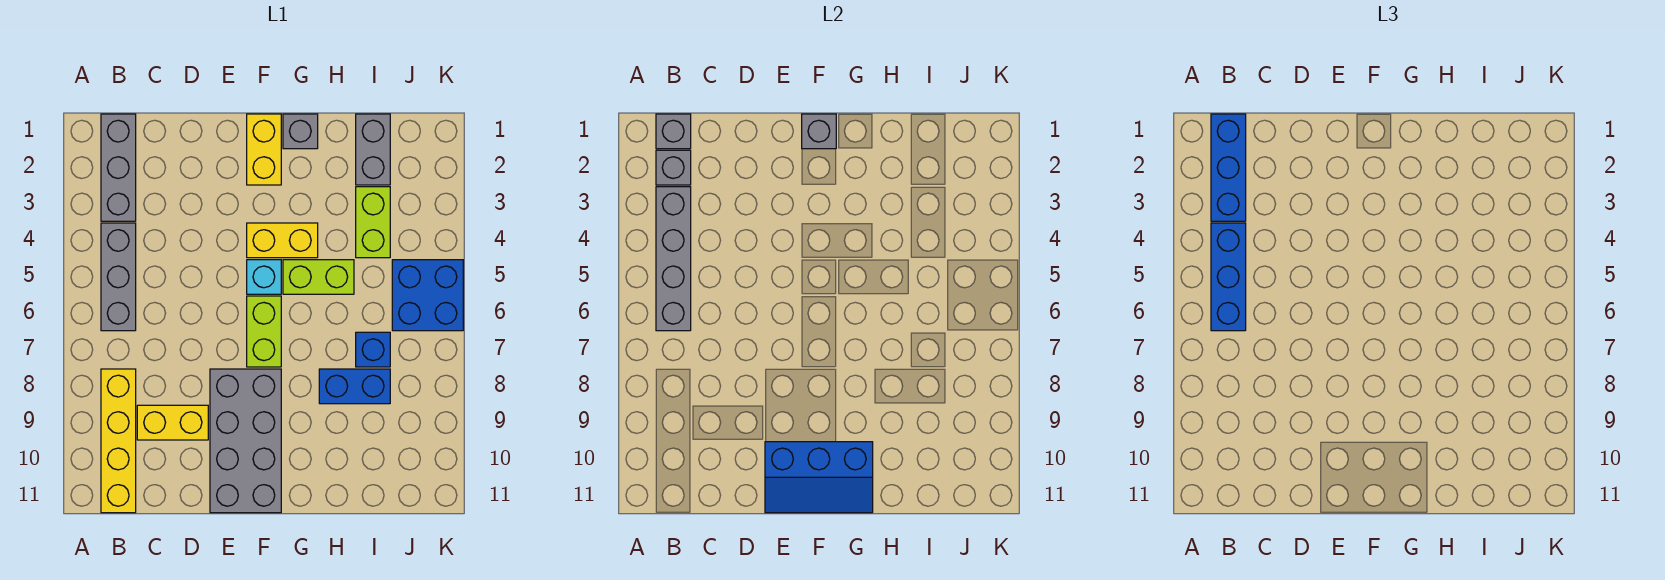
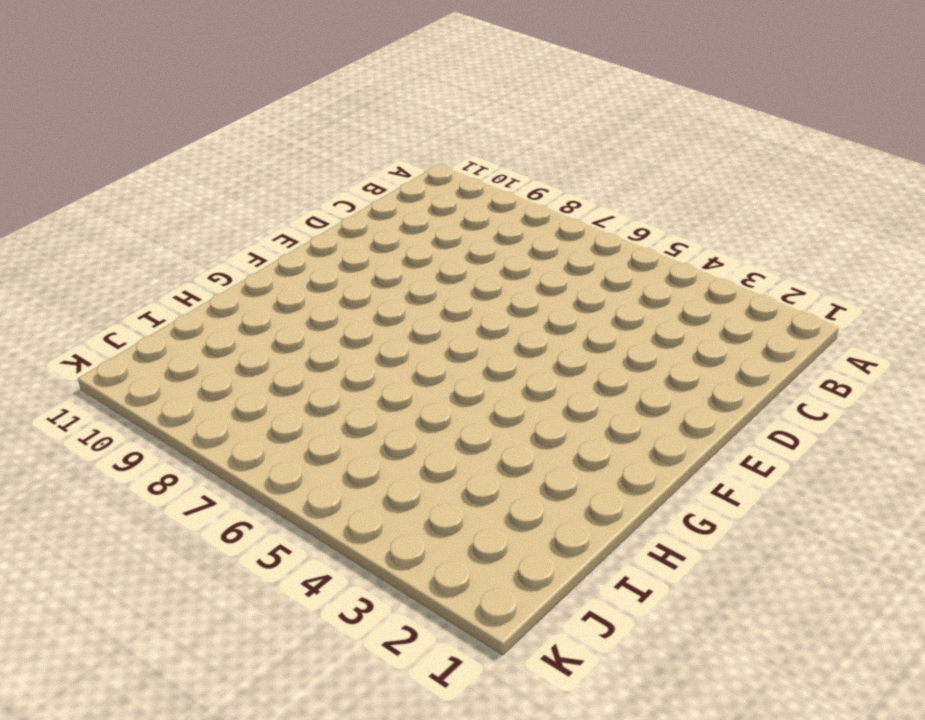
none -> grey brick B1:B3 level 1
none -> grey brick B4:B6 level 1
none -> yellow brick B8:B11 level 1

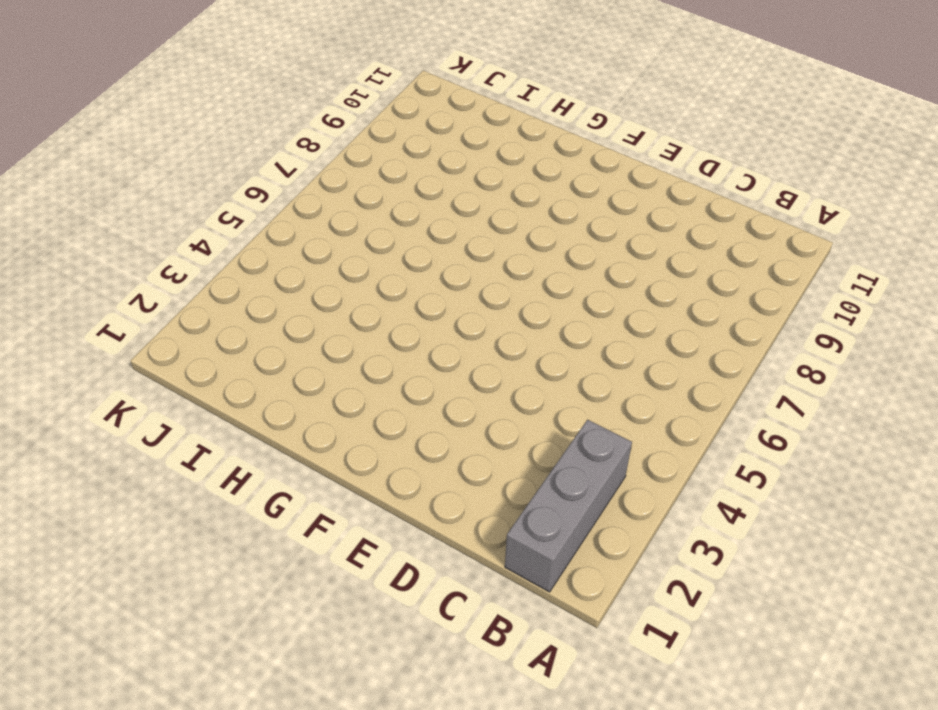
none -> grey brick B4:B6 level 1
none -> yellow brick B8:B11 level 1
none -> yellow brick C9:D9 level 1

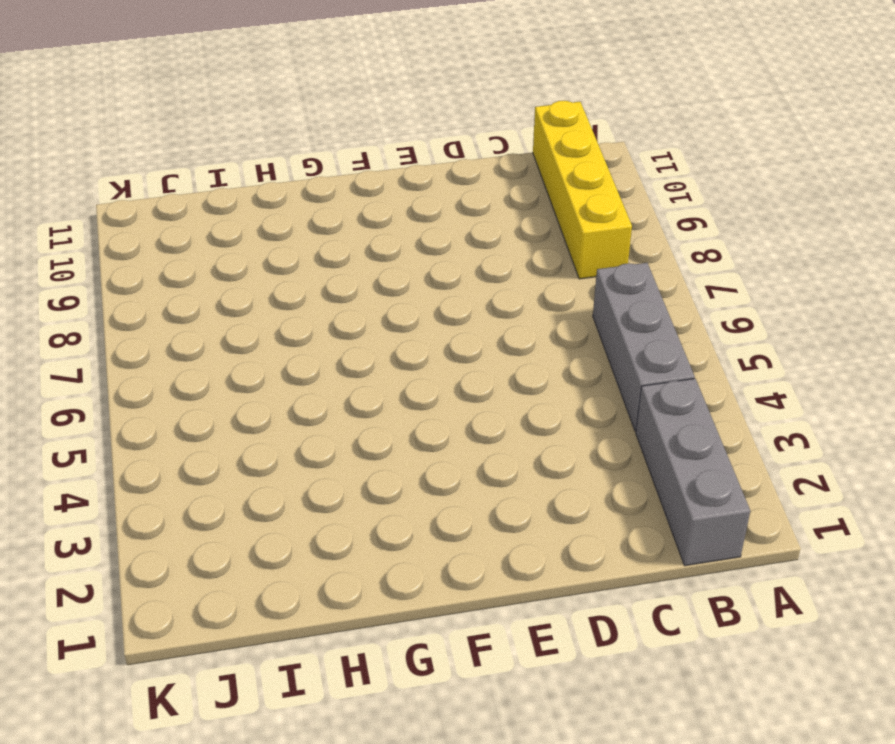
none -> yellow brick C9:D9 level 1
none -> grey brick E8:F11 level 1
none -> yellow brick F1:F2 level 1

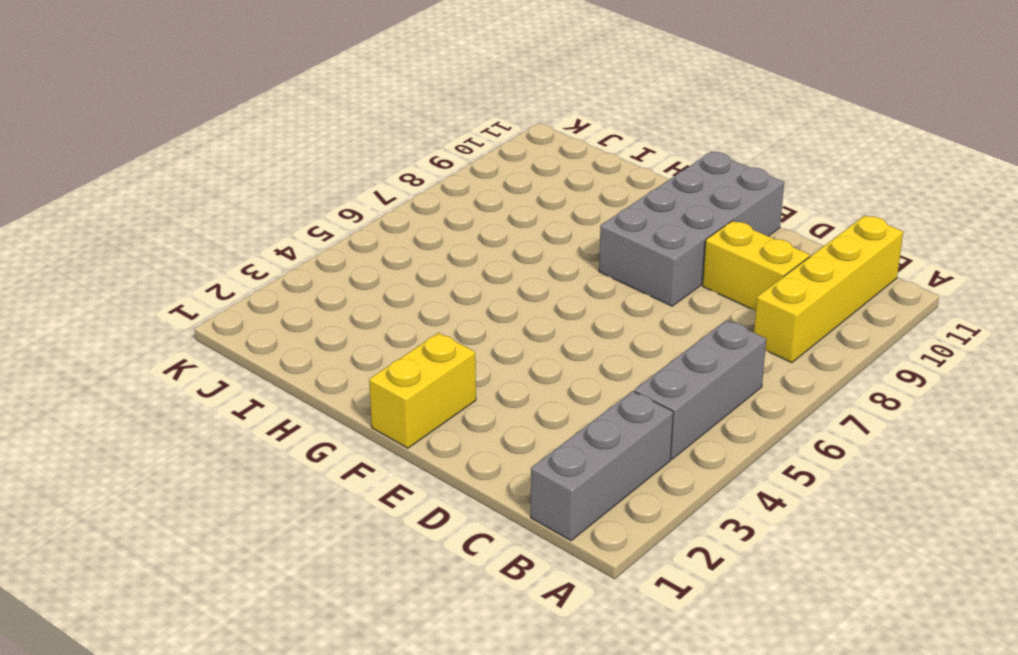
none -> yellow brick F4:G4 level 1
none -> cyan brick F5 level 1
none -> lime brick F6:F7 level 1

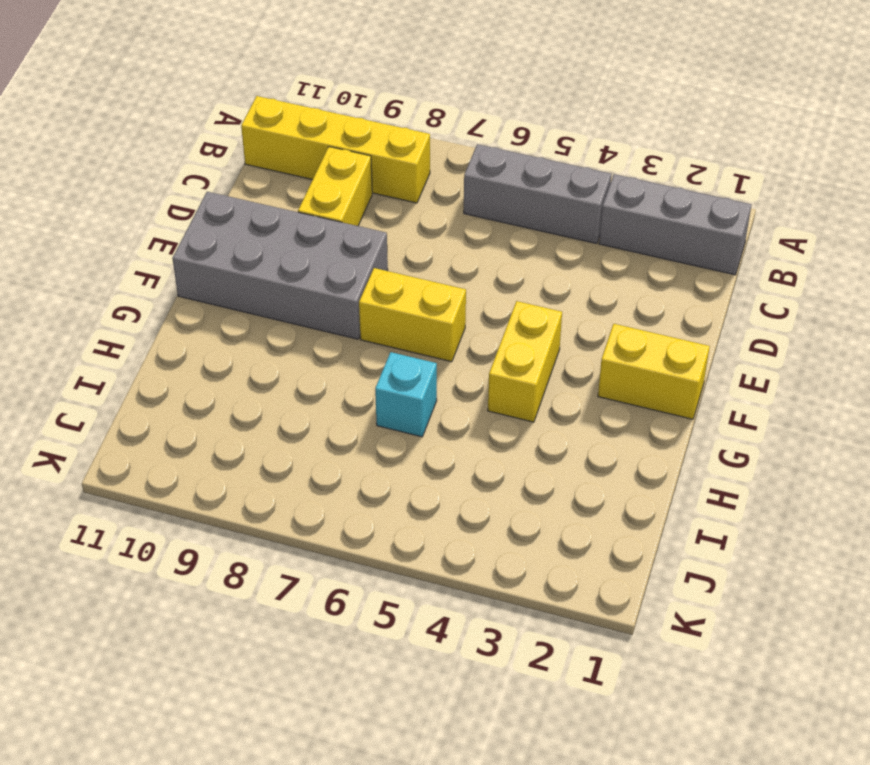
yellow brick F6:F7 level 1 -> lime brick F6:F7 level 1
cyan brick H6 level 1 -> cyan brick F5 level 1
none -> grey brick G1 level 1
none -> lime brick G5:H5 level 1
none -> blue brick H8:I8 level 1

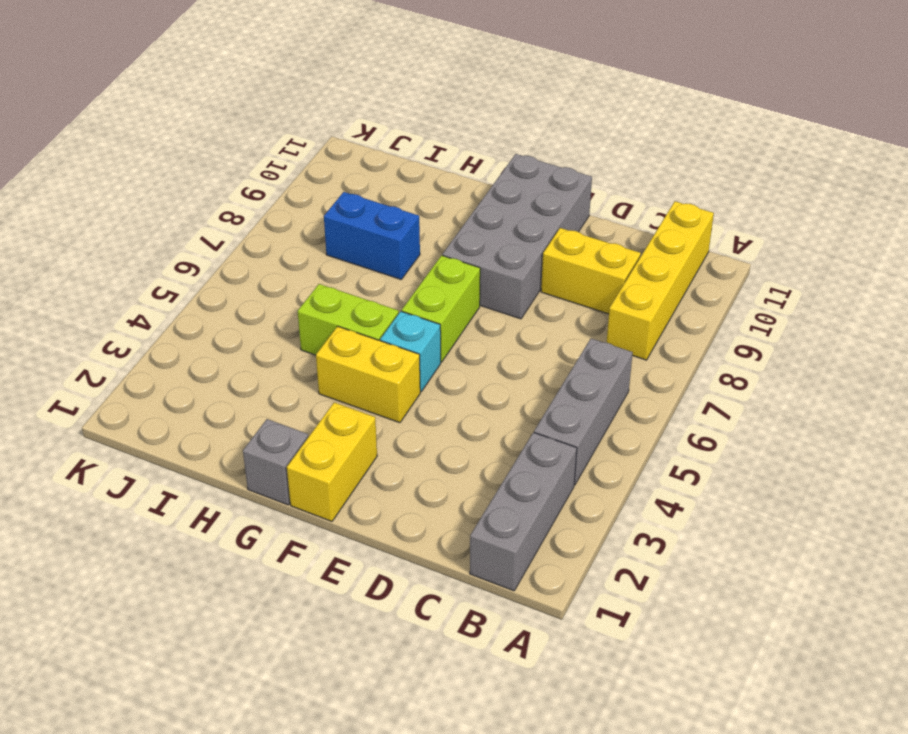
none -> grey brick I1:I2 level 1
none -> lime brick I3:I4 level 1
none -> blue brick I7 level 1

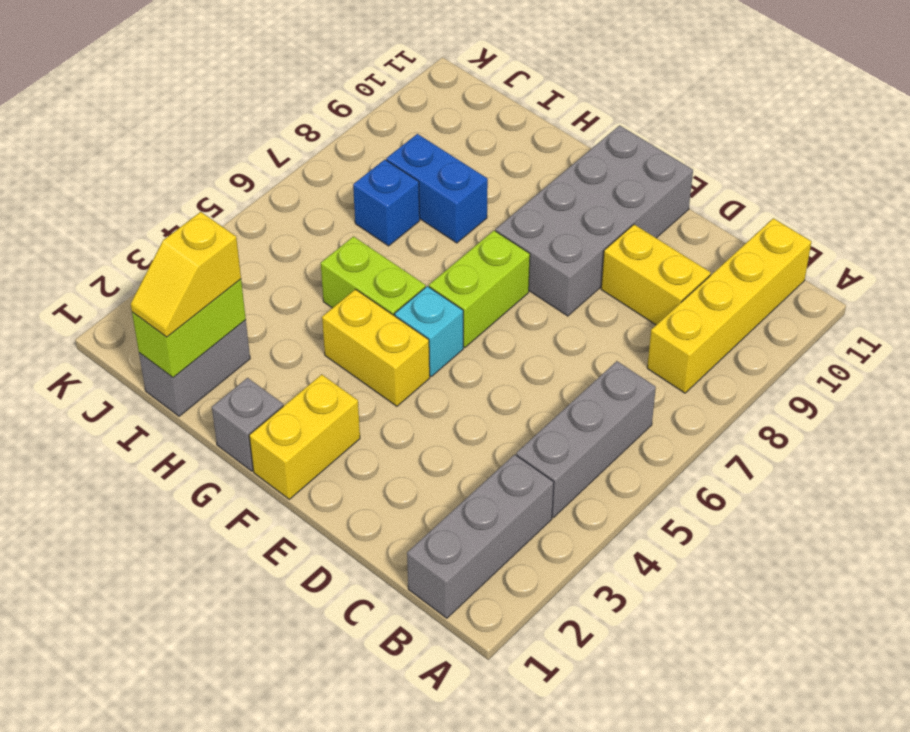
lime brick I1:I2 level 2 -> lime brick I3:I4 level 1
yellow slope I1:I2 level 3 top 2 -> none
none -> blue brick J5:K6 level 1
none -> grey brick B1 level 2
none -> grey brick B2 level 2

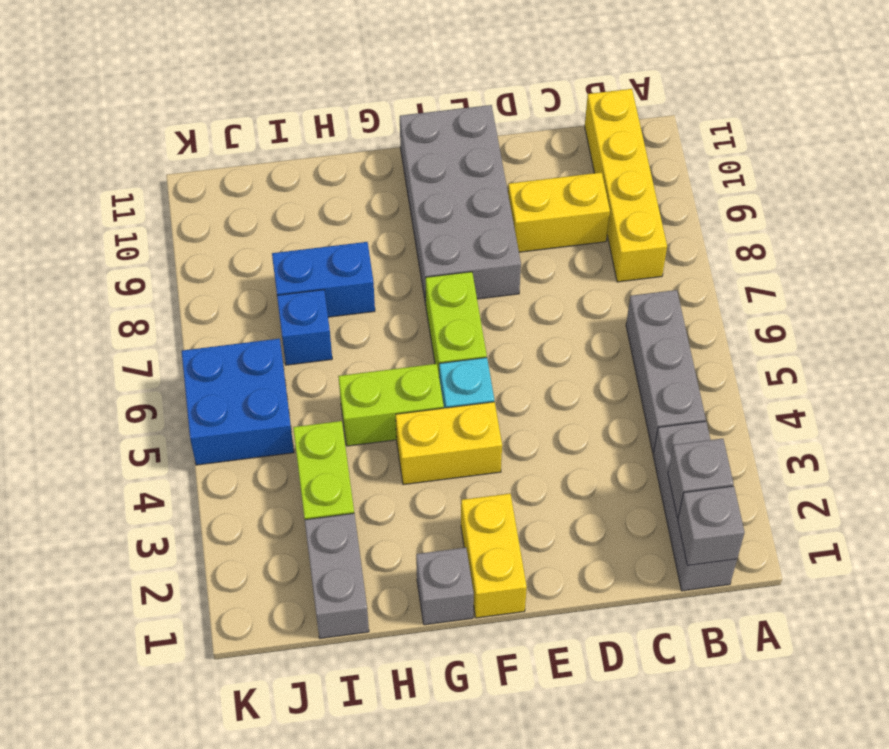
none -> grey brick B3:B6 level 2
none -> blue slope E10:G11 level 2 top 10
none -> grey brick F1 level 2

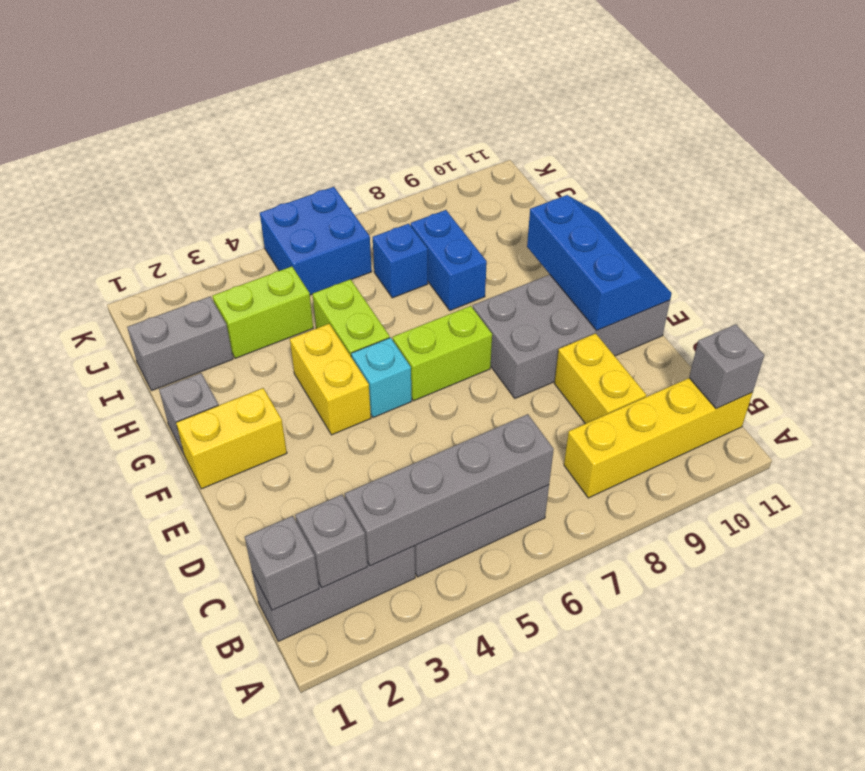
grey brick B11 level 2 -> grey brick F1 level 2
none -> blue brick B1:B3 level 3
none -> blue brick B4:B6 level 3

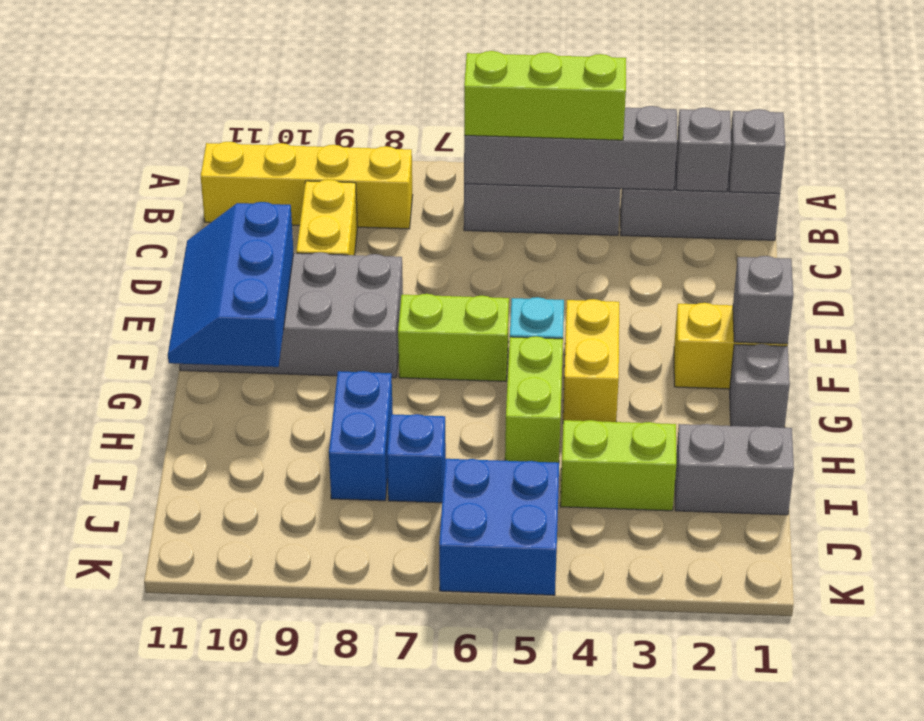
lime brick B4:B6 level 3 -> blue brick B4:B6 level 3
none -> blue brick B1:B3 level 3

